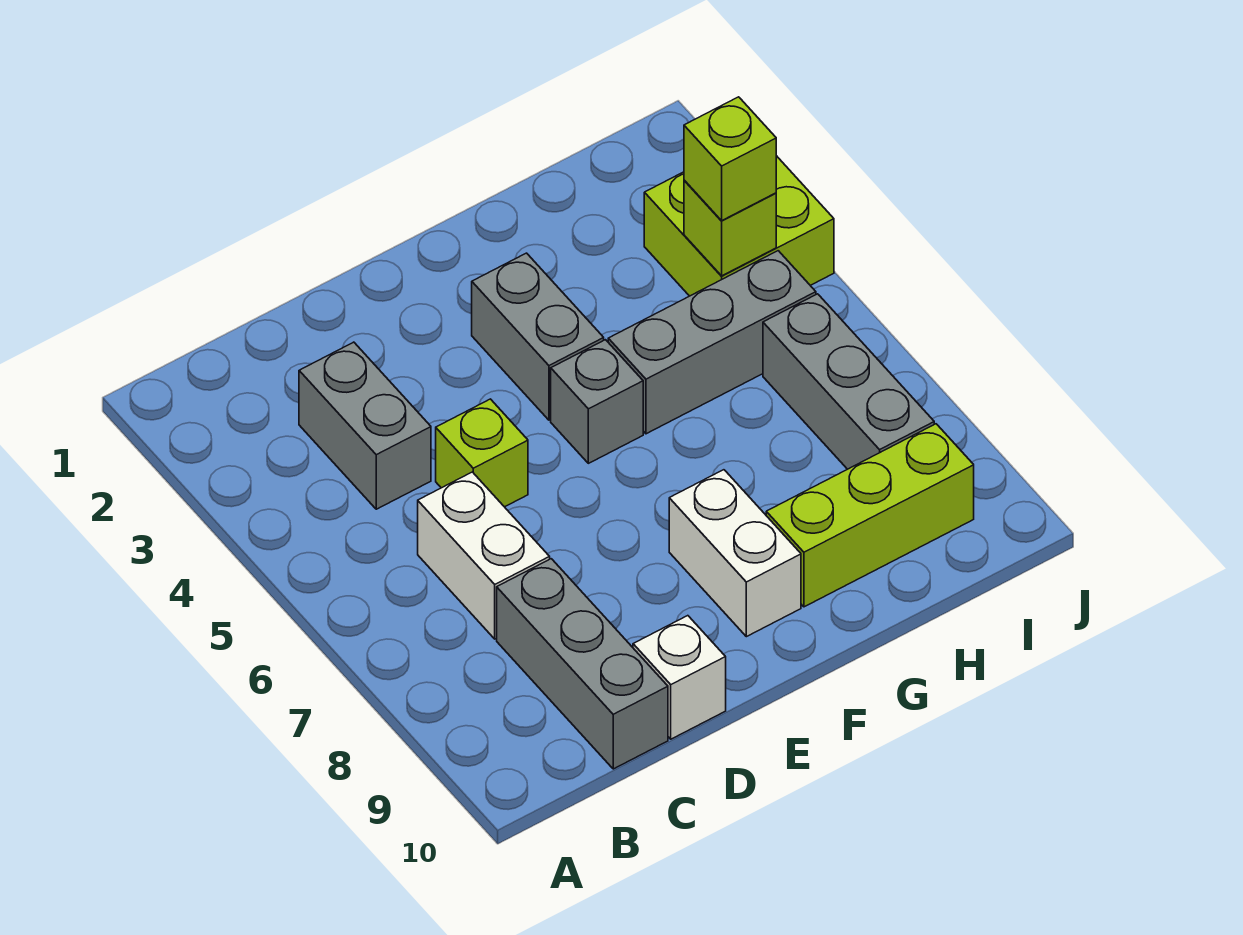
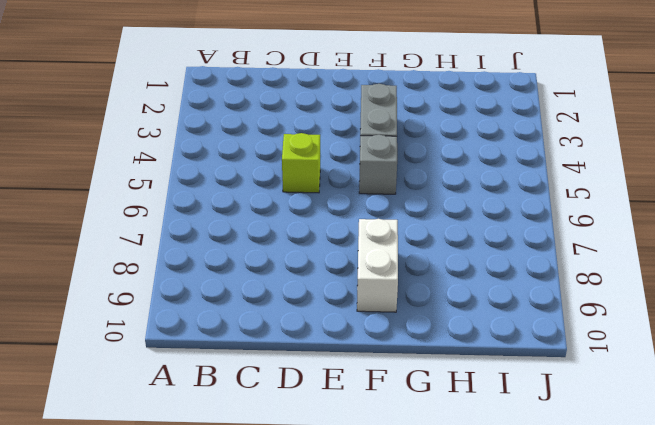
none -> grey brick C3:C4 level 1
none -> white brick C6:C7 level 1
none -> grey brick C8:C10 level 1

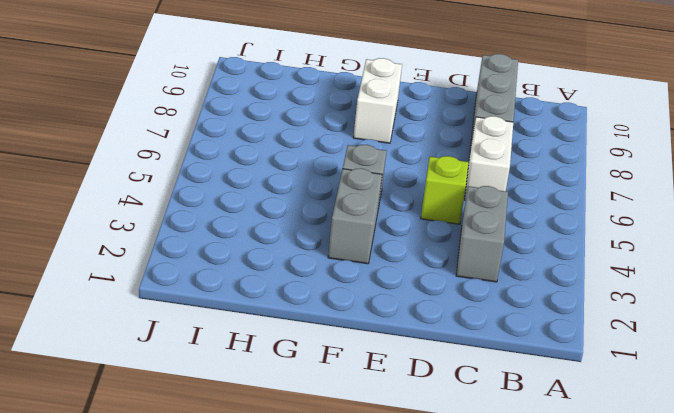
none -> white brick D10 level 1
none -> grey brick G5:I5 level 1
none -> lime brick G9:I9 level 1

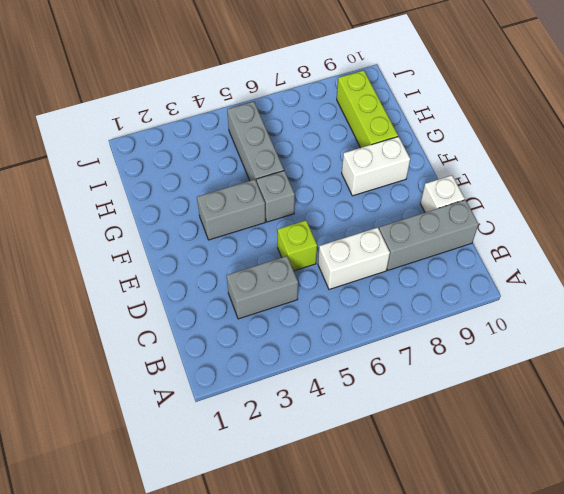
none -> lime brick I3:J4 level 1
none -> grey brick I6:I8 level 1
none -> lime brick I4 level 2

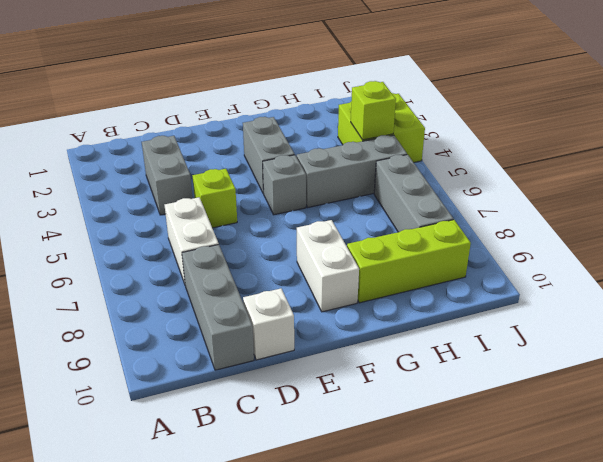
none -> lime brick I4 level 3

